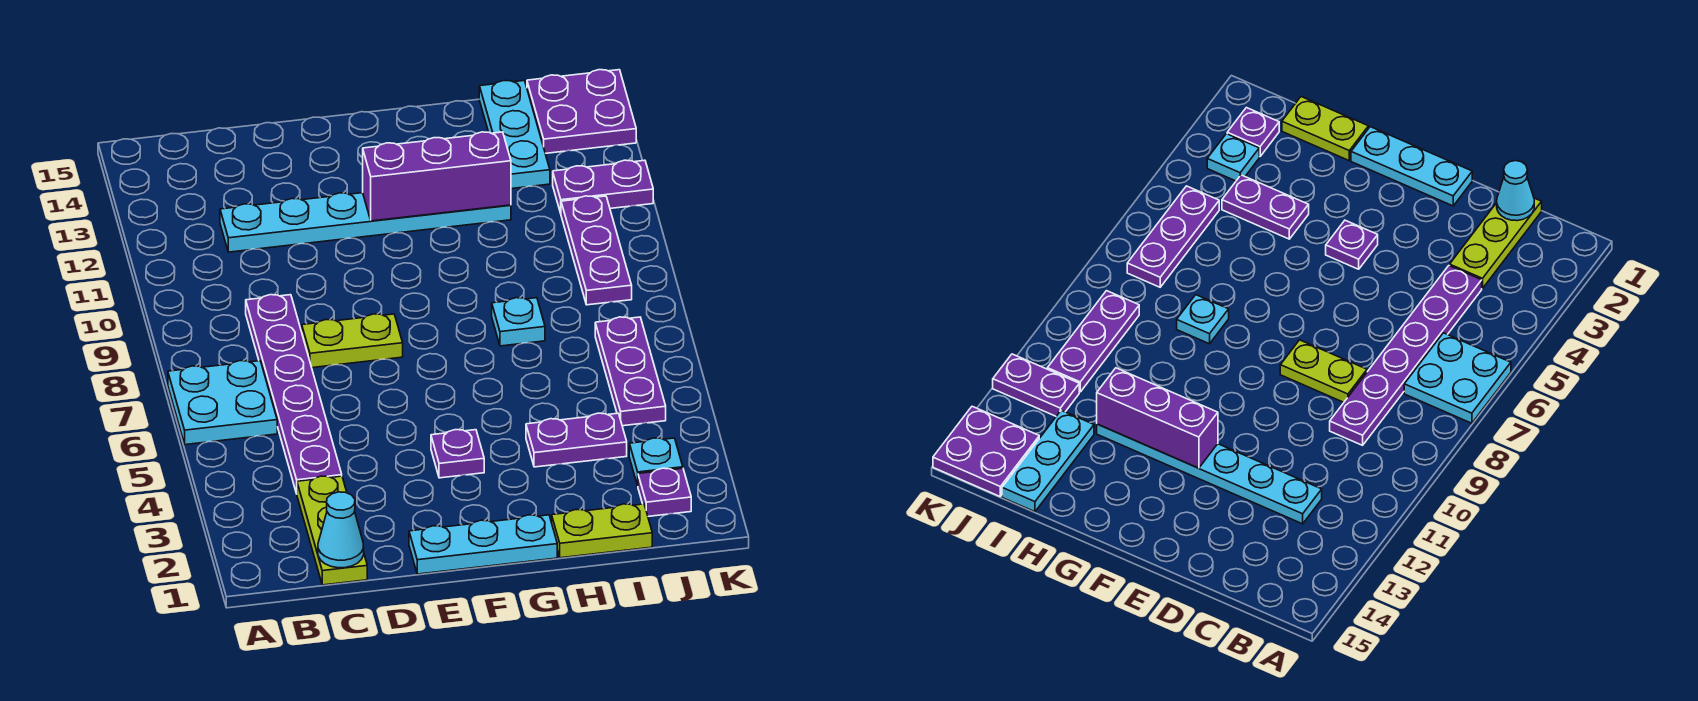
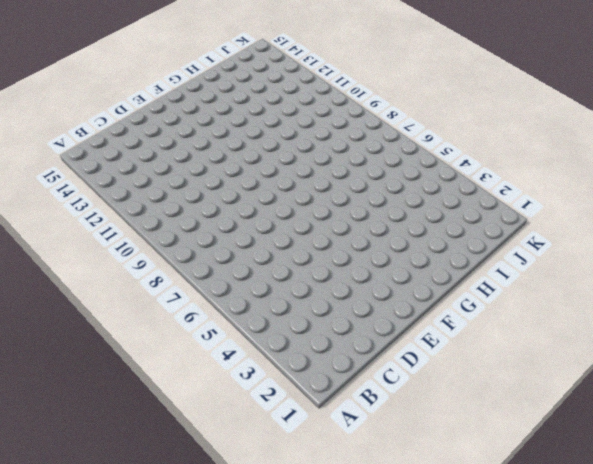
none -> cyan plate A6:B7 level 1
none -> lime plate C1:C3 level 1
none -> purple plate C4:C9 level 1

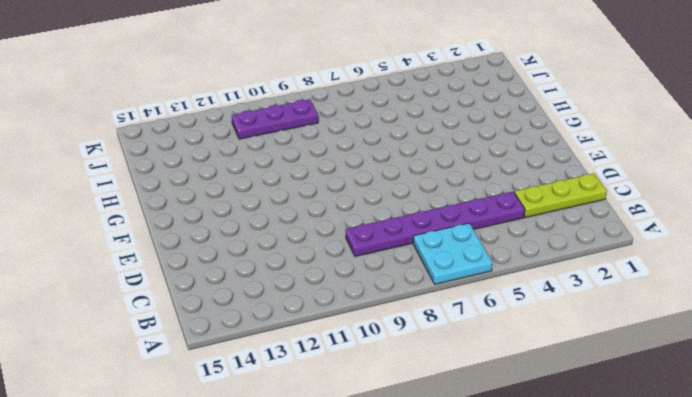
none -> cyan plate C12:H12 level 1
none -> lime plate D8:E8 level 1
none -> cyan plate E1:G1 level 1

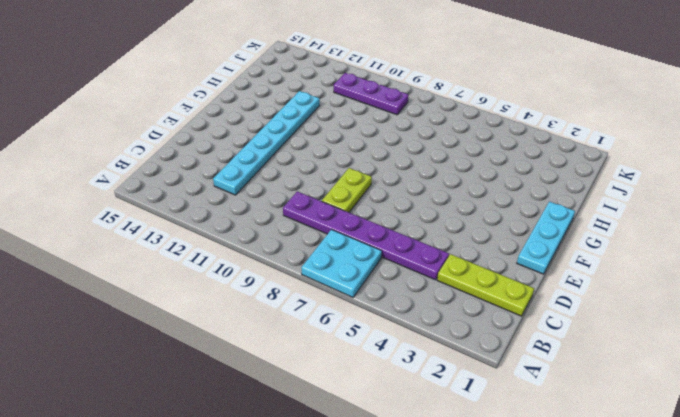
none -> purple plate F4 level 1
none -> lime plate H1:I1 level 1
none -> purple plate H4:I4 level 1

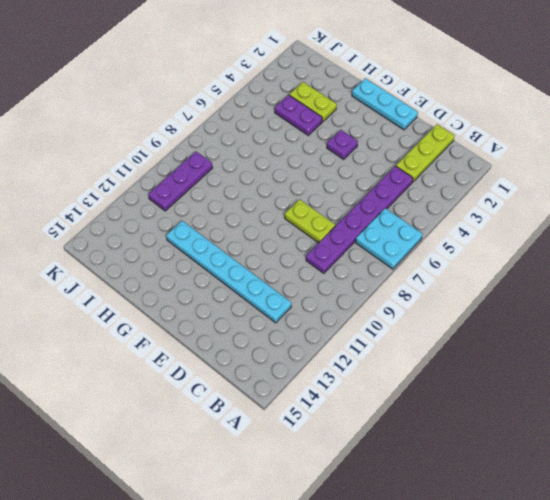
lime plate H3:I3 level 1 -> lime plate H1:I1 level 1
none -> cyan plate H8 level 1
none -> cyan plate I13:I15 level 1
none -> purple plate J2 level 1

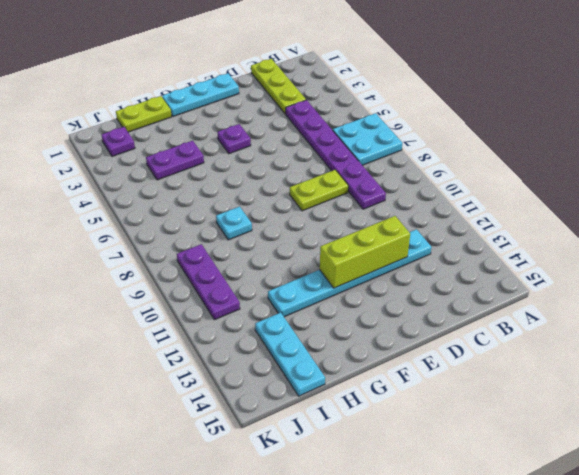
lime brick D12:F12 level 2 -> purple brick F12:H12 level 2
none -> cyan plate J3 level 1
none -> purple plate J5:J7 level 1
none -> purple plate J12:K12 level 1

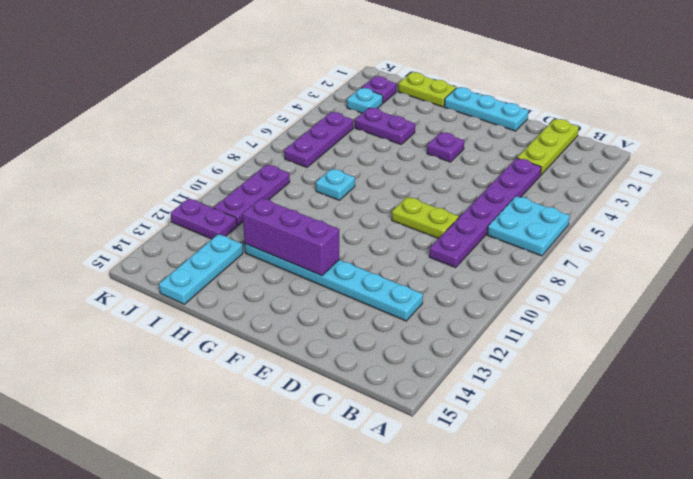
none -> purple plate J14:K15 level 1
none -> cyan cone C1 level 2

